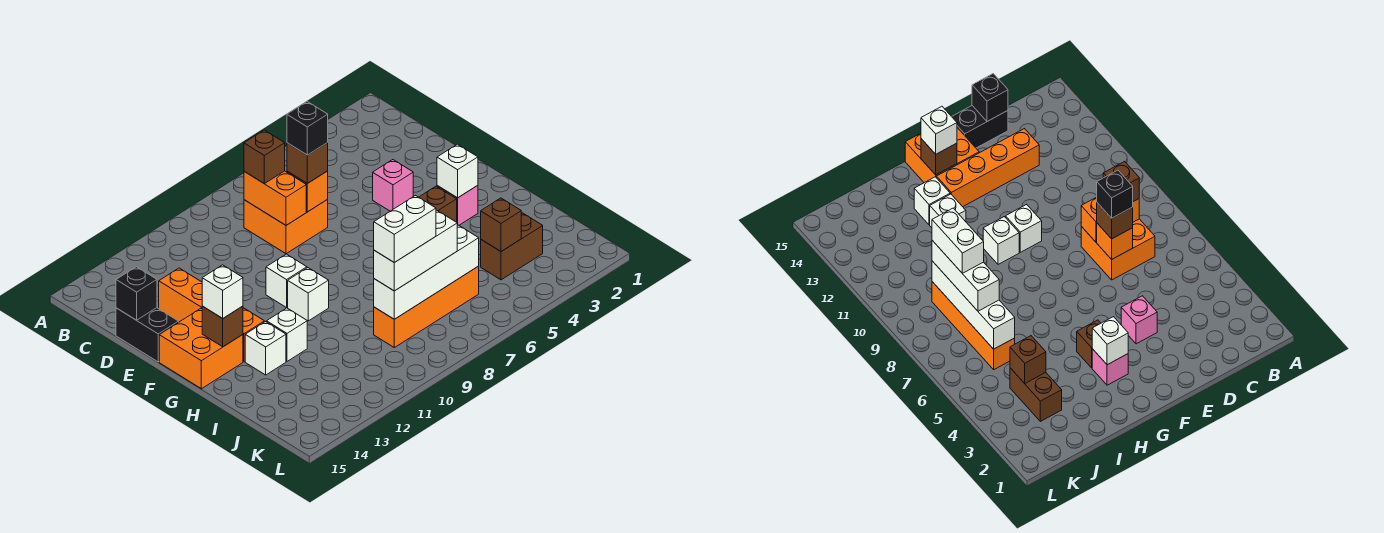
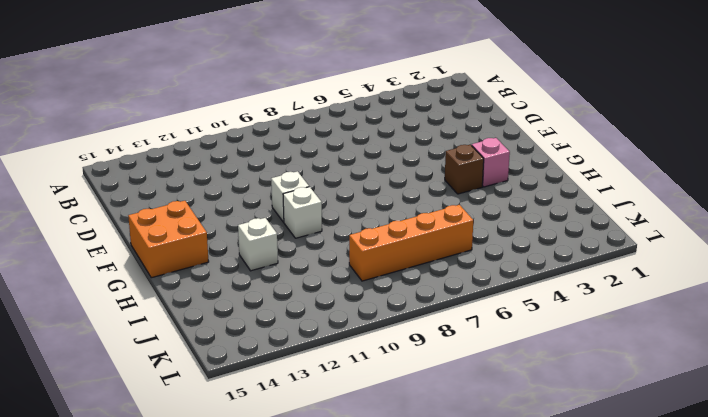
none -> orange brick C7:D8 level 1
none -> orange brick D13:G13 level 1
none -> black brick D15:E15 level 1

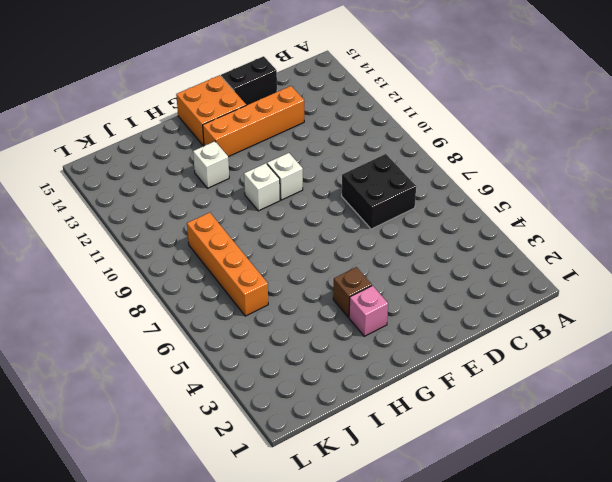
black brick C7:D8 level 1 -> orange brick C7:D8 level 1
none -> pink brick E4 level 1
none -> white brick H13 level 1
none -> brown brick J3:J4 level 1

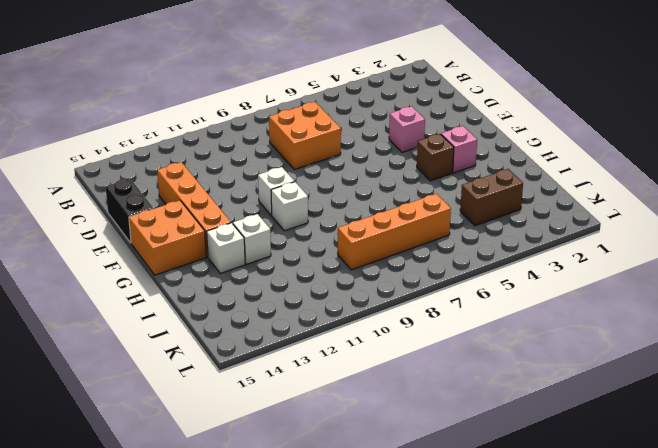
none -> orange brick C8:D8 level 2
none -> orange brick D7 level 2
none -> black brick D15 level 2

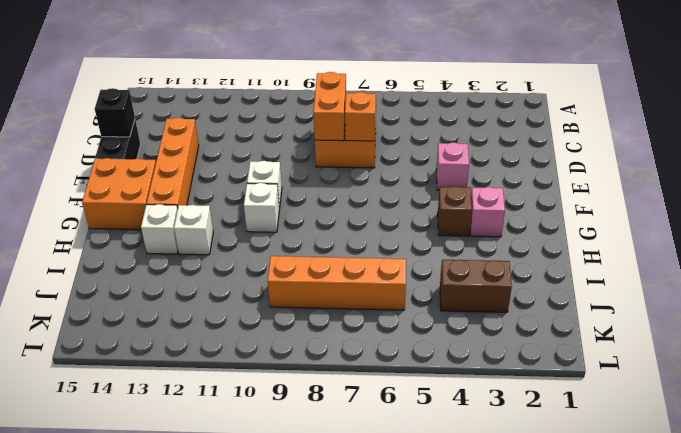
none -> white brick G3 level 2
none -> brown brick G14 level 2
none -> brown brick J4 level 2

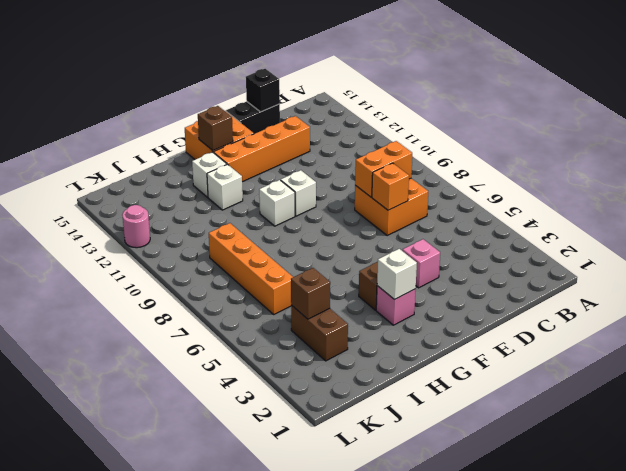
pink round brick L12 level 1 -> none
none -> white brick J6:J9 level 2
none -> brown brick C8 level 3
none -> brown brick D7 level 3

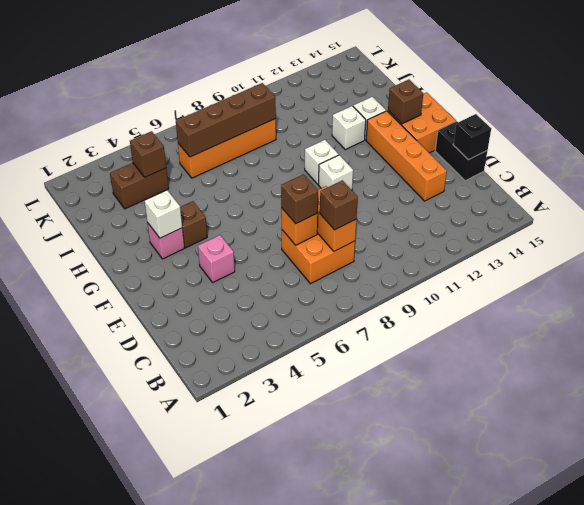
brown brick J6:J9 level 2 -> white brick J6:J9 level 2
none -> white brick G14 level 3
none -> white brick J7:J9 level 3
none -> black brick D7 level 4

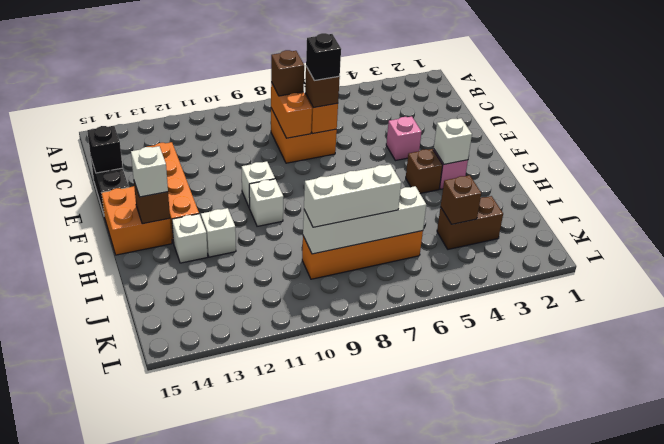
none -> white brick J8:J9 level 4

